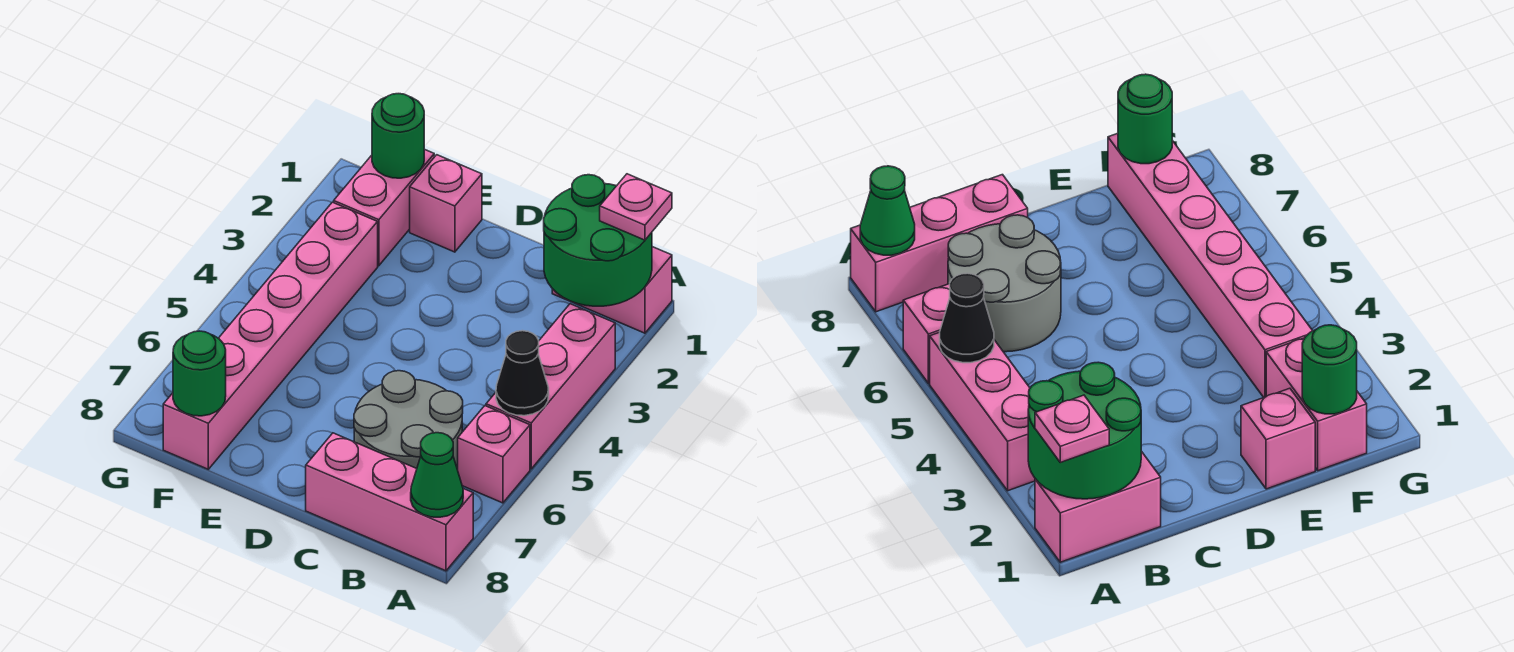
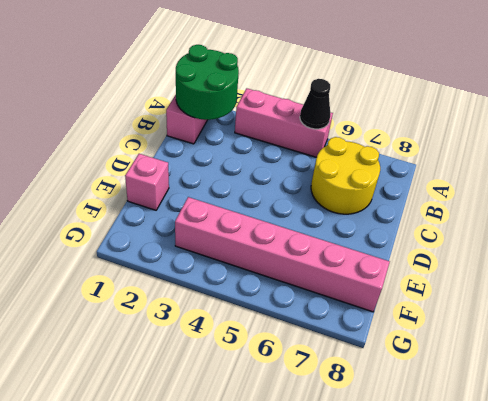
yellow round brick B6:C7 level 1 -> grey round brick B6:C7 level 1
none -> pink brick A6 level 1
none -> pink brick A8:C8 level 1
none -> pink brick F1:F2 level 1

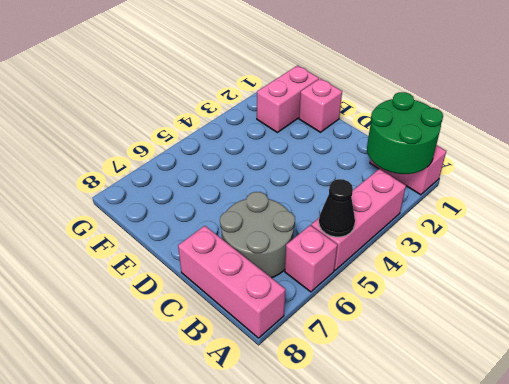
none -> pink brick F3:F8 level 1
none -> green cone A8 level 2
none -> green round brick F1 level 2

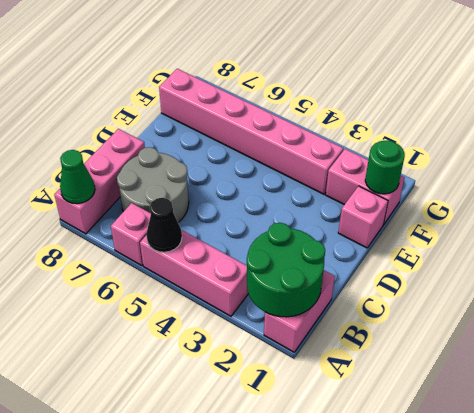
none -> green round brick F8 level 2
none -> pink plate A1 level 3

